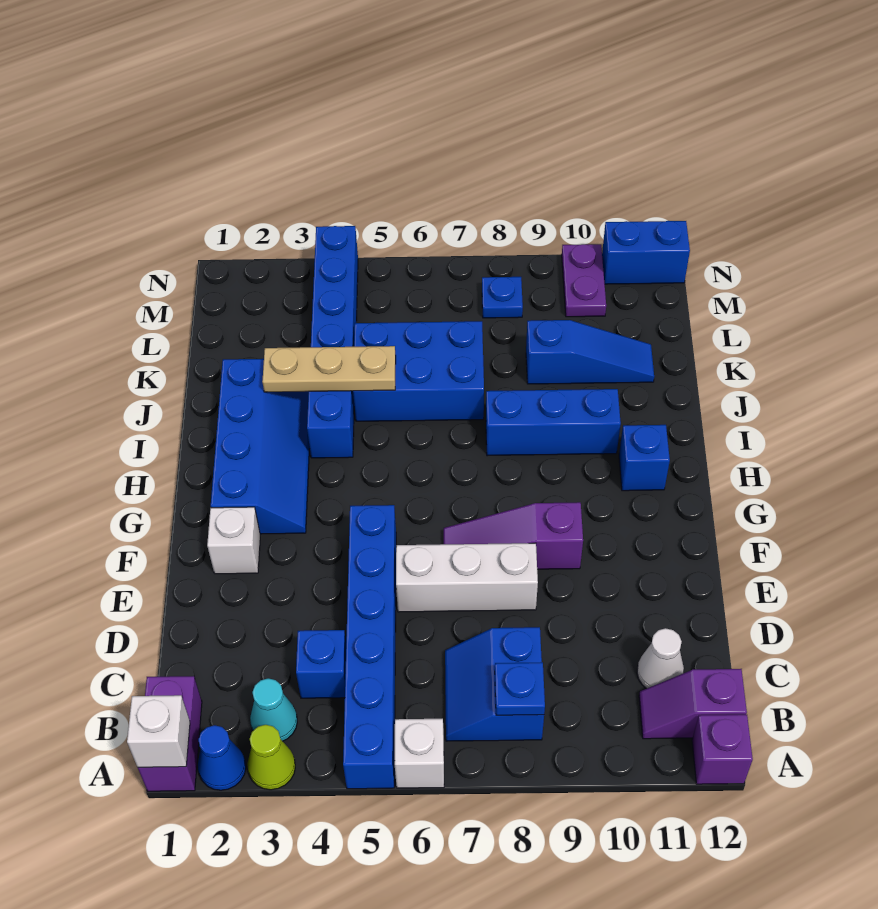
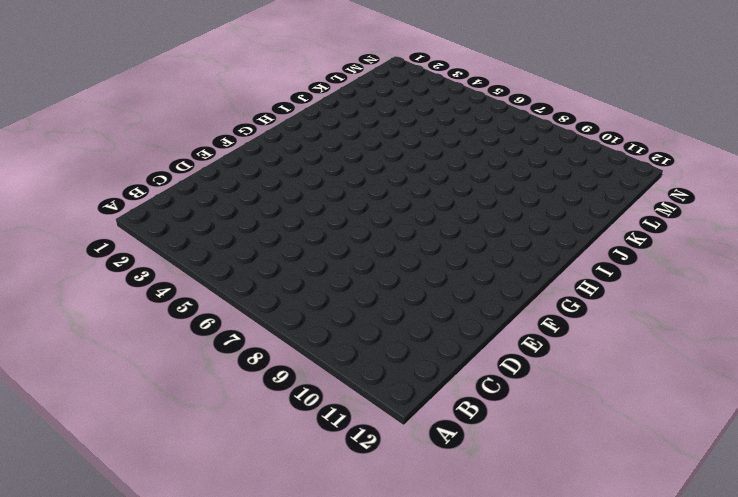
none -> purple brick A1:B1 level 1
none -> blue cone A2 level 1
none -> lime cone A3 level 1

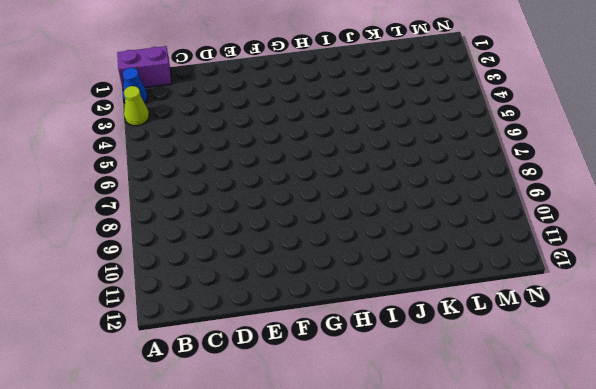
none -> blue brick A5:F5 level 1
none -> white brick A6 level 1
none -> purple brick A12 level 1

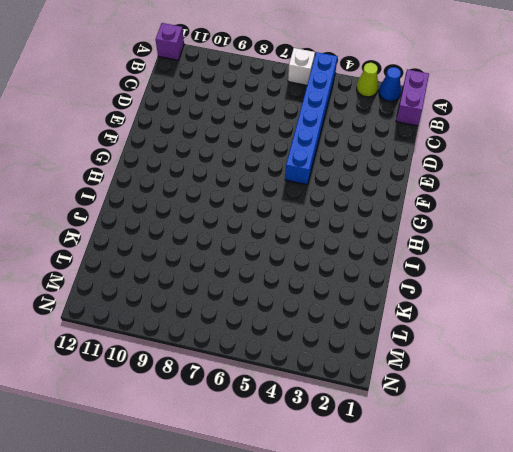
none -> cyan cone B3 level 1
none -> blue slope B7:C8 level 1 top 8
none -> purple slope B11:B12 level 1 top 12

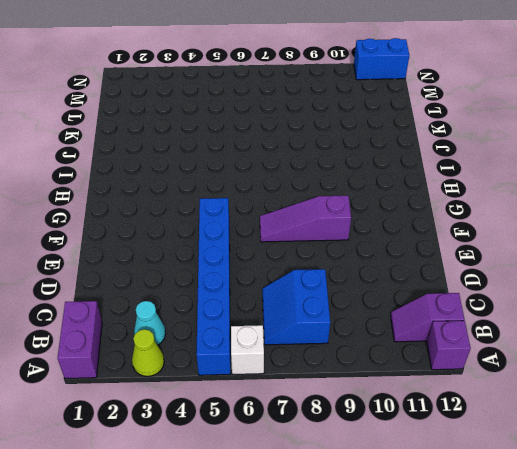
none -> blue cone A2 level 1
none -> blue brick C4 level 1
none -> white cone C11 level 1

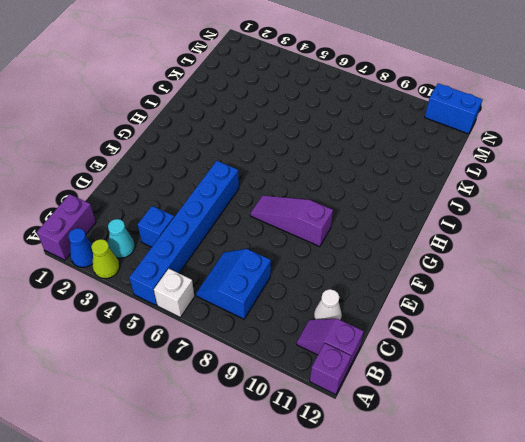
none -> white brick E6:E8 level 1
none -> white brick F2 level 1
none -> blue slope G2:J3 level 1 top 2

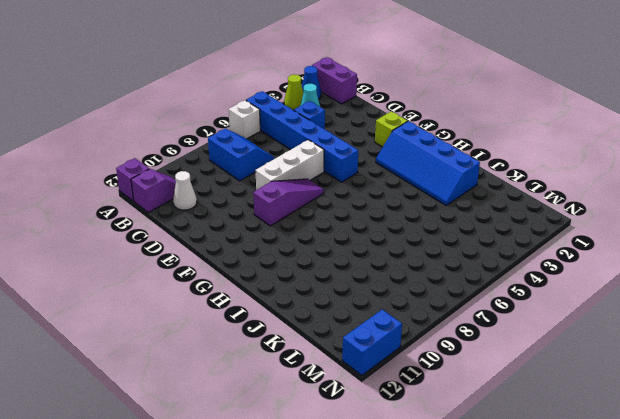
lime brick F2 level 1 -> white brick F2 level 1
none -> blue brick H11 level 1
none -> blue brick I4:N4 level 1
none -> blue brick I8:I10 level 1

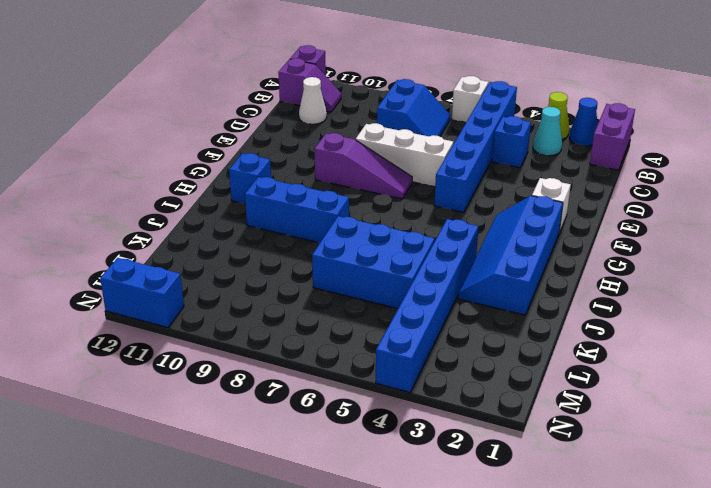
none -> blue slope K9:K11 level 1 top 9
none -> blue plate M8 level 1
none -> purple plate M10:N10 level 1

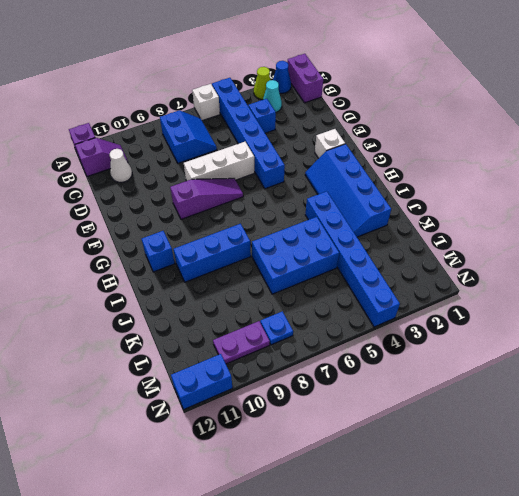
purple plate M9:M10 level 1 -> purple plate M10:N10 level 1
none -> blue slope K9:K11 level 1 top 9
none -> white brick A1 level 2
none -> blue plate B8 level 2

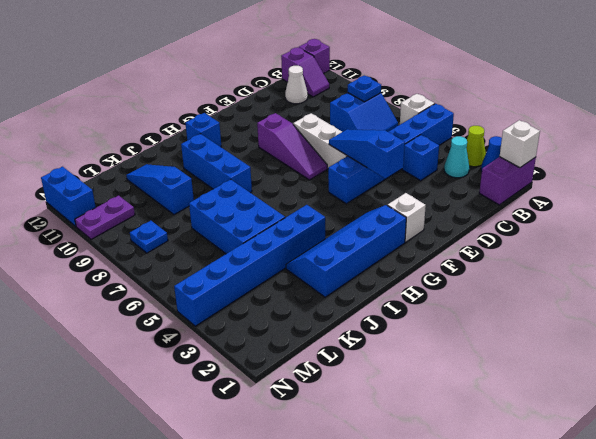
blue slope E4:E6 level 2 top 4 -> none
none -> tan plate J3:J5 level 2

